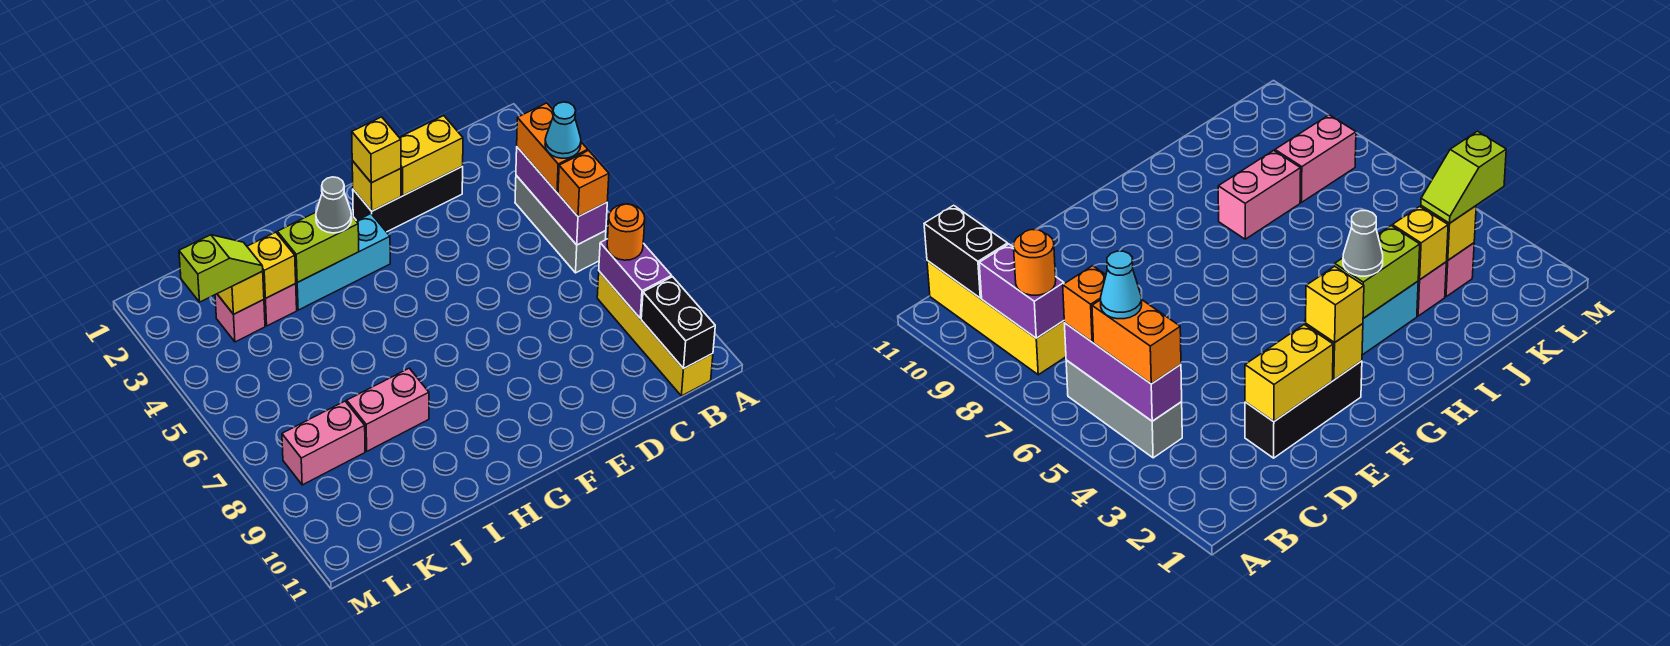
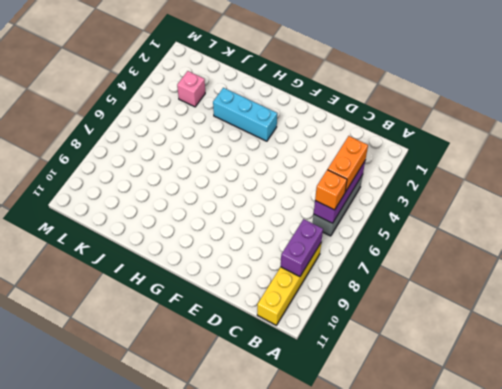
none -> black brick D2:F2 level 1
none -> pink brick I8:J8 level 1
none -> pink brick J3 level 1

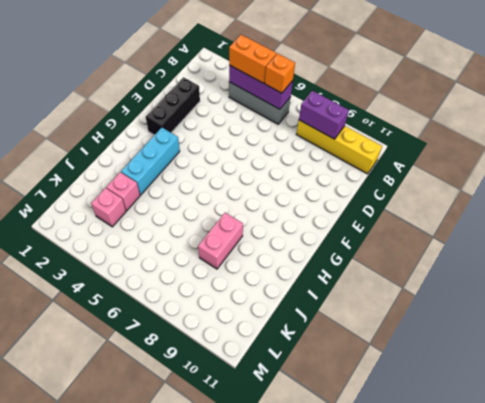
none -> pink brick K8:L8 level 1
none -> black brick B10:B11 level 2
none -> yellow brick D2:E2 level 2

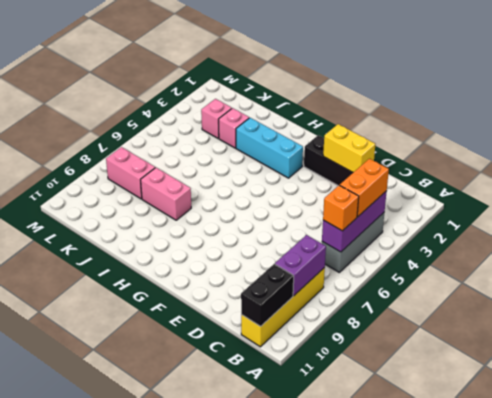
none -> yellow brick F2 level 2
none -> lime brick H3:I3 level 2
none -> yellow brick J3 level 2

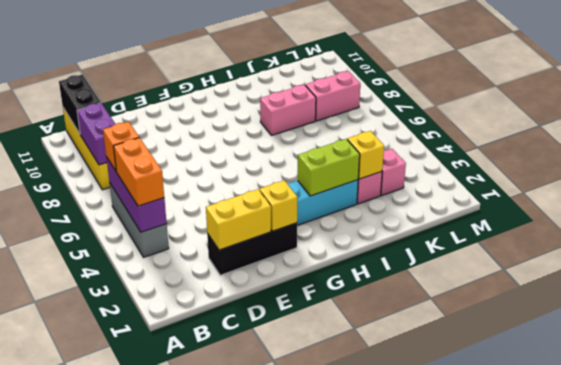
none -> yellow brick K3 level 2
none -> orange round brick B8 level 3
none -> yellow brick F2 level 3

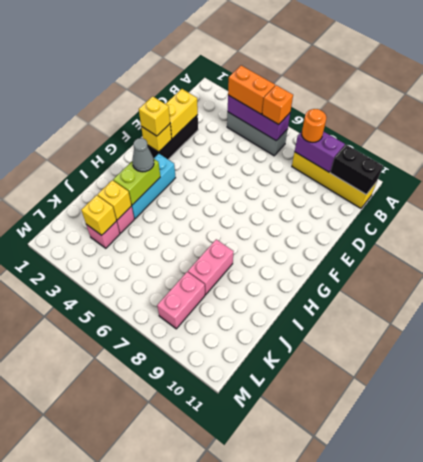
none -> lime slope K3:L3 level 3 top L
none -> cyan cone B5 level 4

